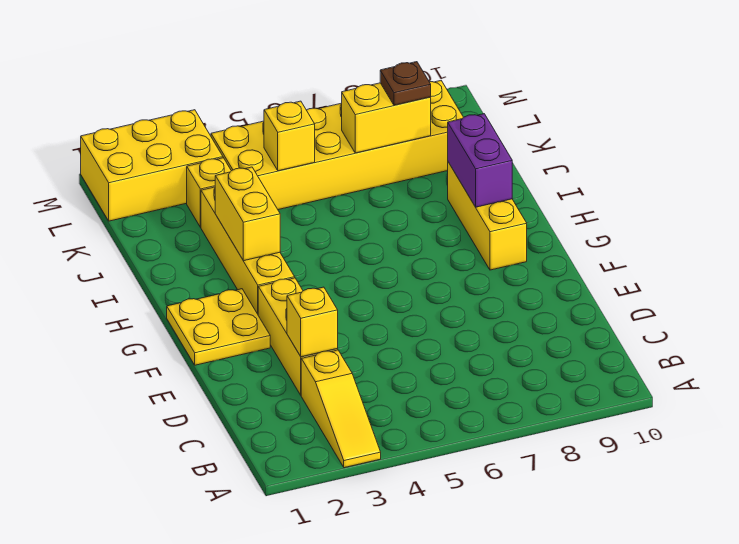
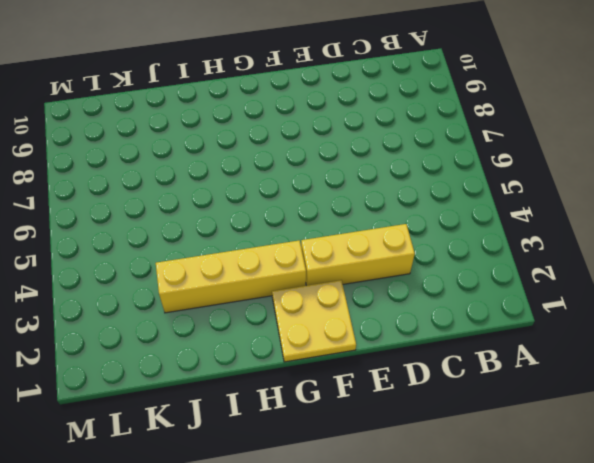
none -> yellow slope A3:C3 level 1 top C
none -> yellow brick G9:I9 level 1
none -> yellow brick K3 level 1

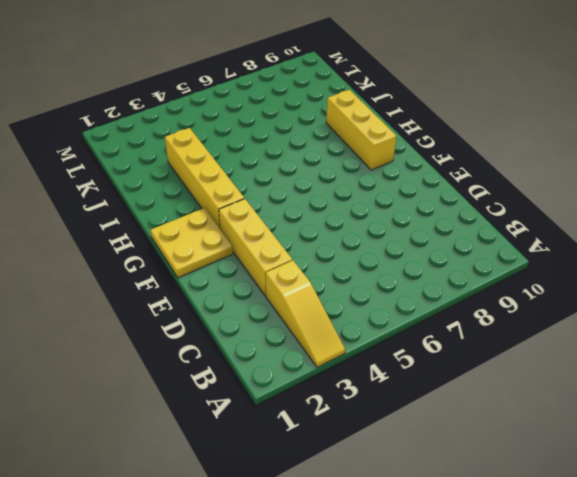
none -> yellow brick K3 level 1
none -> yellow brick K4:L9 level 1
none -> yellow brick L1:M3 level 1

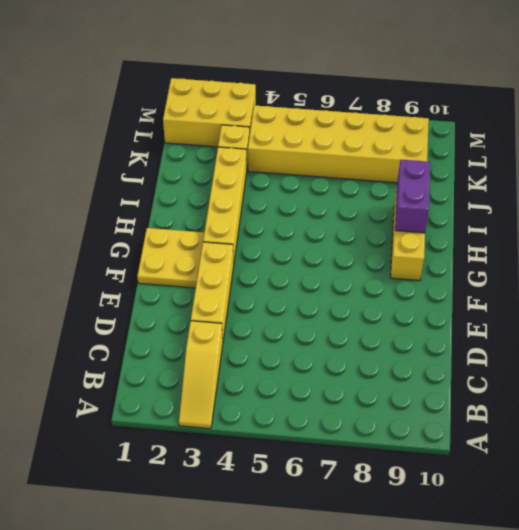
none -> yellow brick D3 level 2
none -> yellow brick H3:I3 level 2
none -> yellow brick K5 level 2

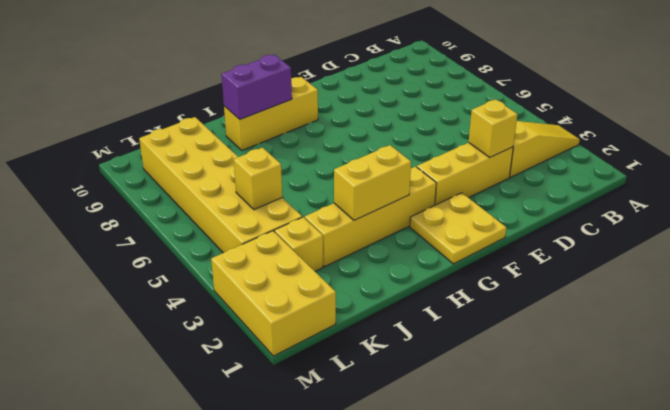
none -> yellow brick K7:K8 level 2
none -> brown plate K8 level 3

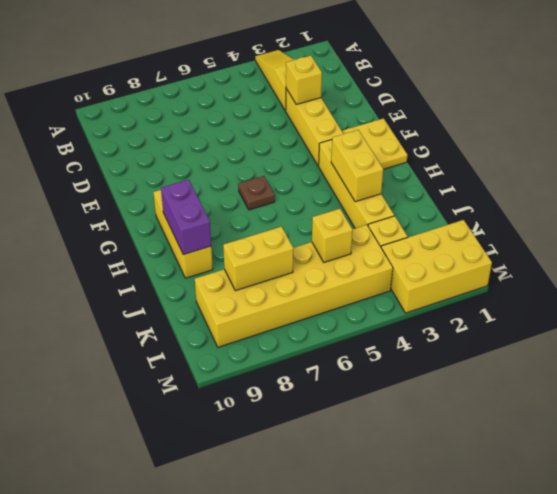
brown plate G6 level 1 -> brown plate K8 level 3

